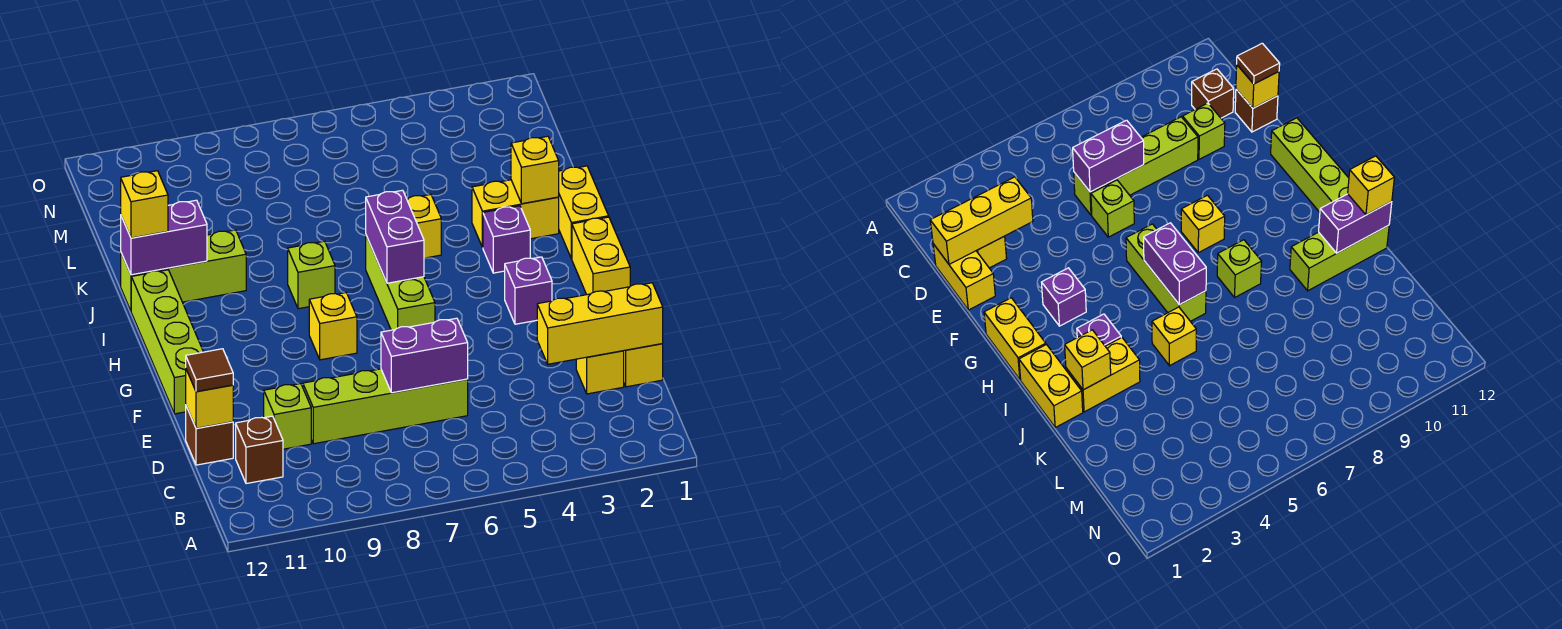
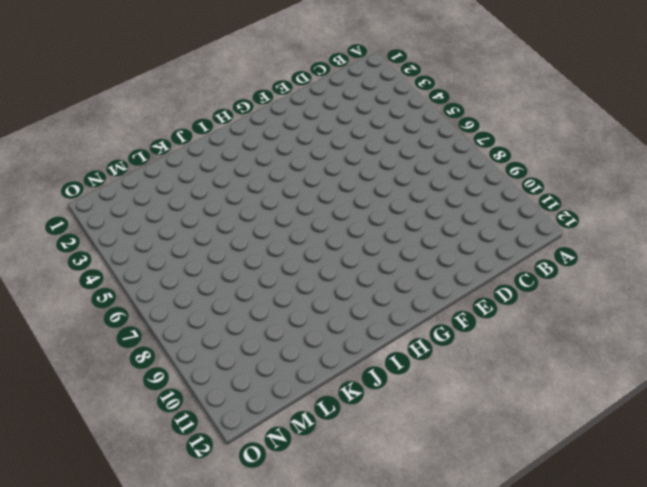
none -> brown brick C11 level 1
none -> yellow brick D1:E1 level 1
none -> yellow brick D2 level 1

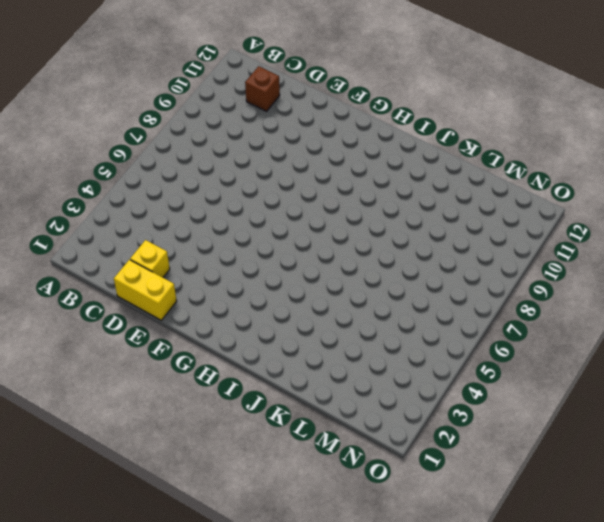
none -> lime brick D6:D9 level 1
none -> lime brick D10 level 1
none -> brown brick D12 level 1

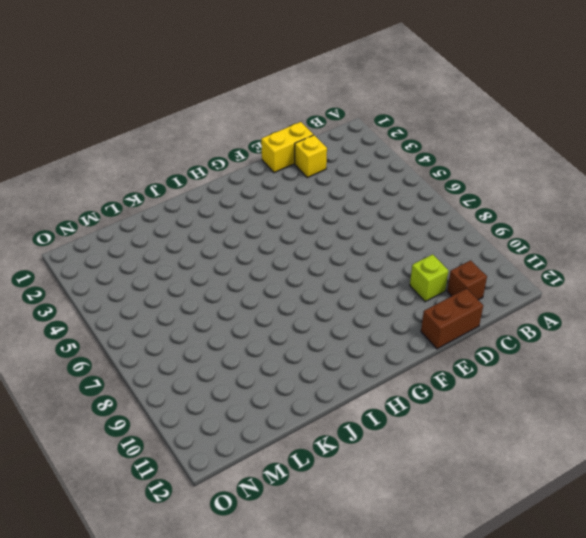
brown brick D12:E12 level 1 -> brown brick D12 level 1
none -> lime brick D6:D9 level 1
none -> lime brick E6 level 1
none -> lime brick F12:I12 level 1

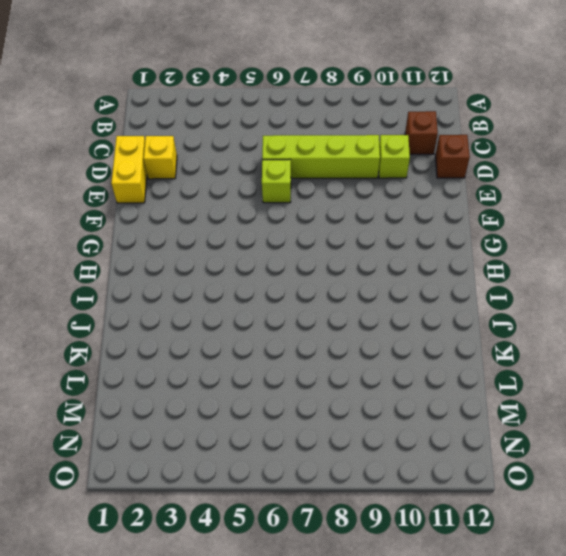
none -> lime brick F12:I12 level 1
none -> yellow brick G1:H1 level 1
none -> purple brick G3 level 1

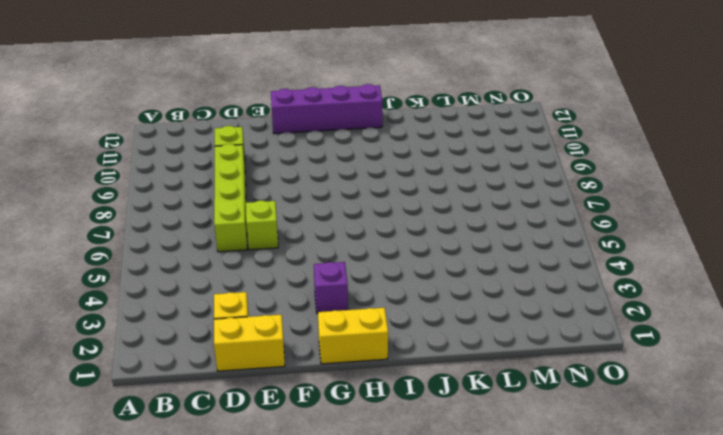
purple brick F12:I12 level 1 -> lime brick F12:I12 level 1
none -> brown brick C11 level 1
none -> brown brick D12 level 1
none -> lime brick G6:I6 level 1

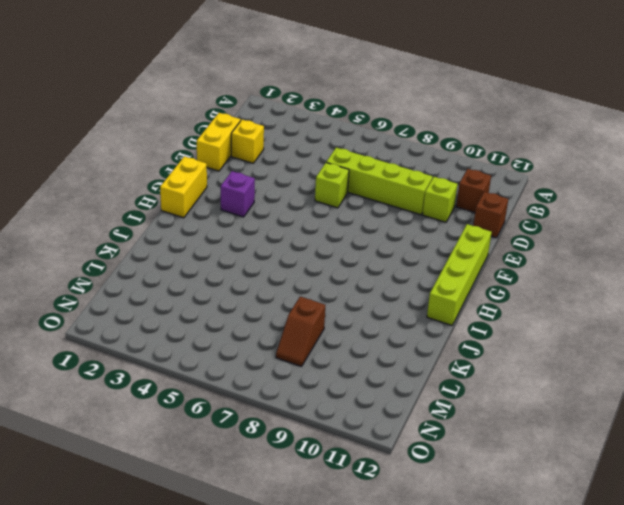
brown slope L8:M8 level 1 top L -> none
none -> lime brick G6:I6 level 1
none -> yellow brick G8 level 1
none -> yellow brick I1:J1 level 1

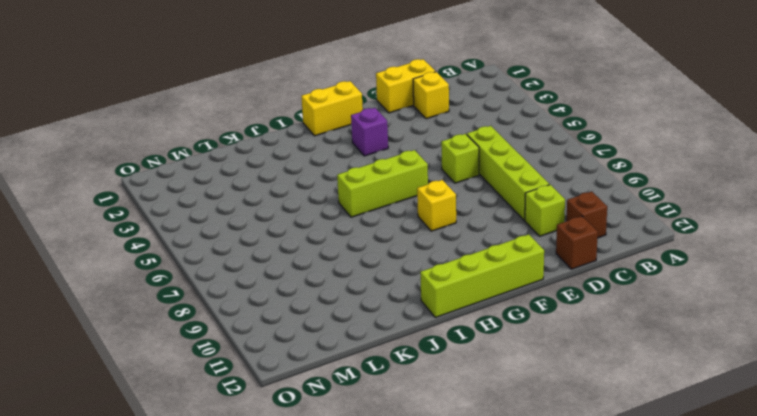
none -> yellow brick I1:J1 level 1
none -> purple brick I3 level 1
none -> lime brick I8 level 1

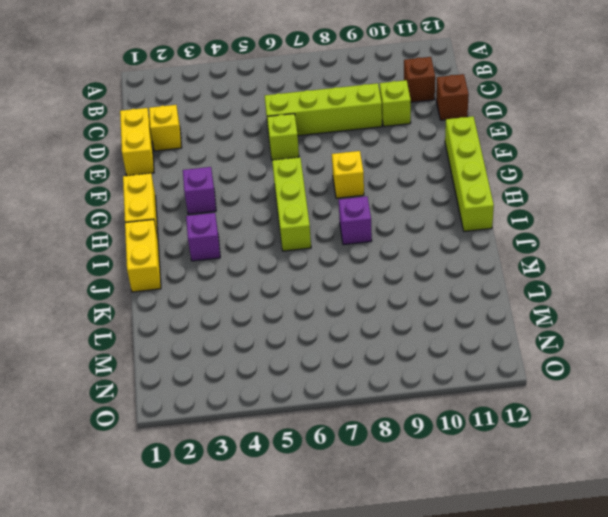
purple brick I8 level 1 -> lime brick I8 level 1
none -> yellow brick J2:J3 level 1
none -> yellow brick J5 level 1
none -> lime brick J10:J12 level 1

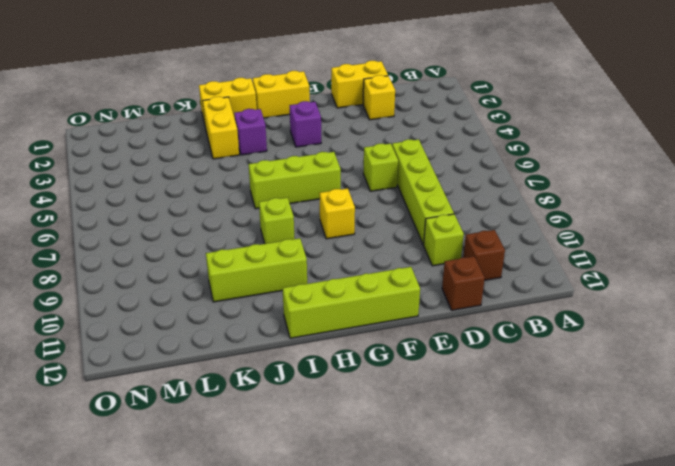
lime brick I10:K10 level 1 -> lime brick J10:J12 level 1
none -> yellow brick J5 level 1
none -> yellow brick D1:D3 level 2
none -> purple brick D6:D7 level 2

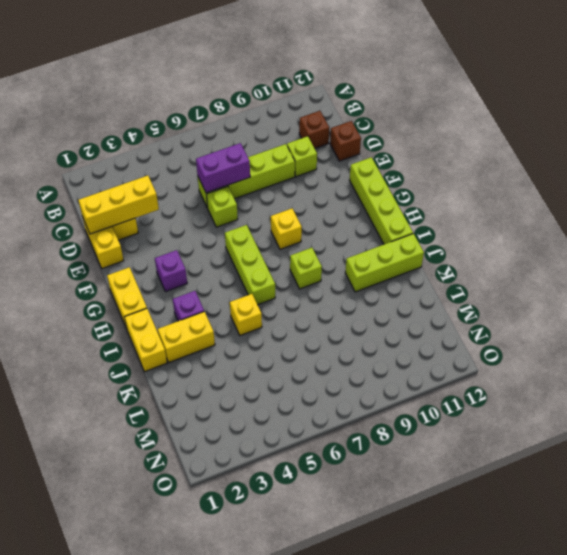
none -> yellow brick D12 level 2
none -> purple brick H6:I6 level 2
none -> yellow brick J2 level 2

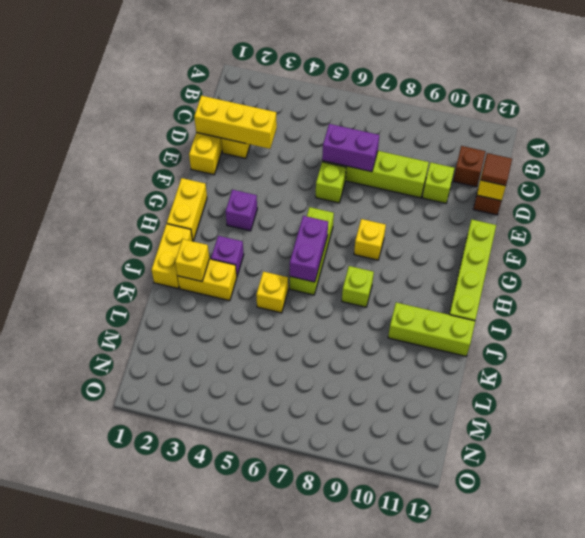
none -> purple brick J11:J12 level 2
none -> yellow brick J12 level 3

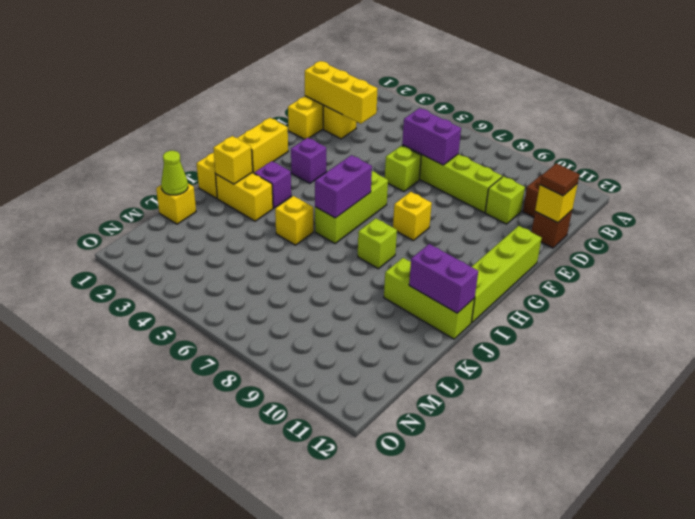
yellow brick L1 level 1 -> yellow brick J12 level 3
lime cone L1 level 2 -> none

